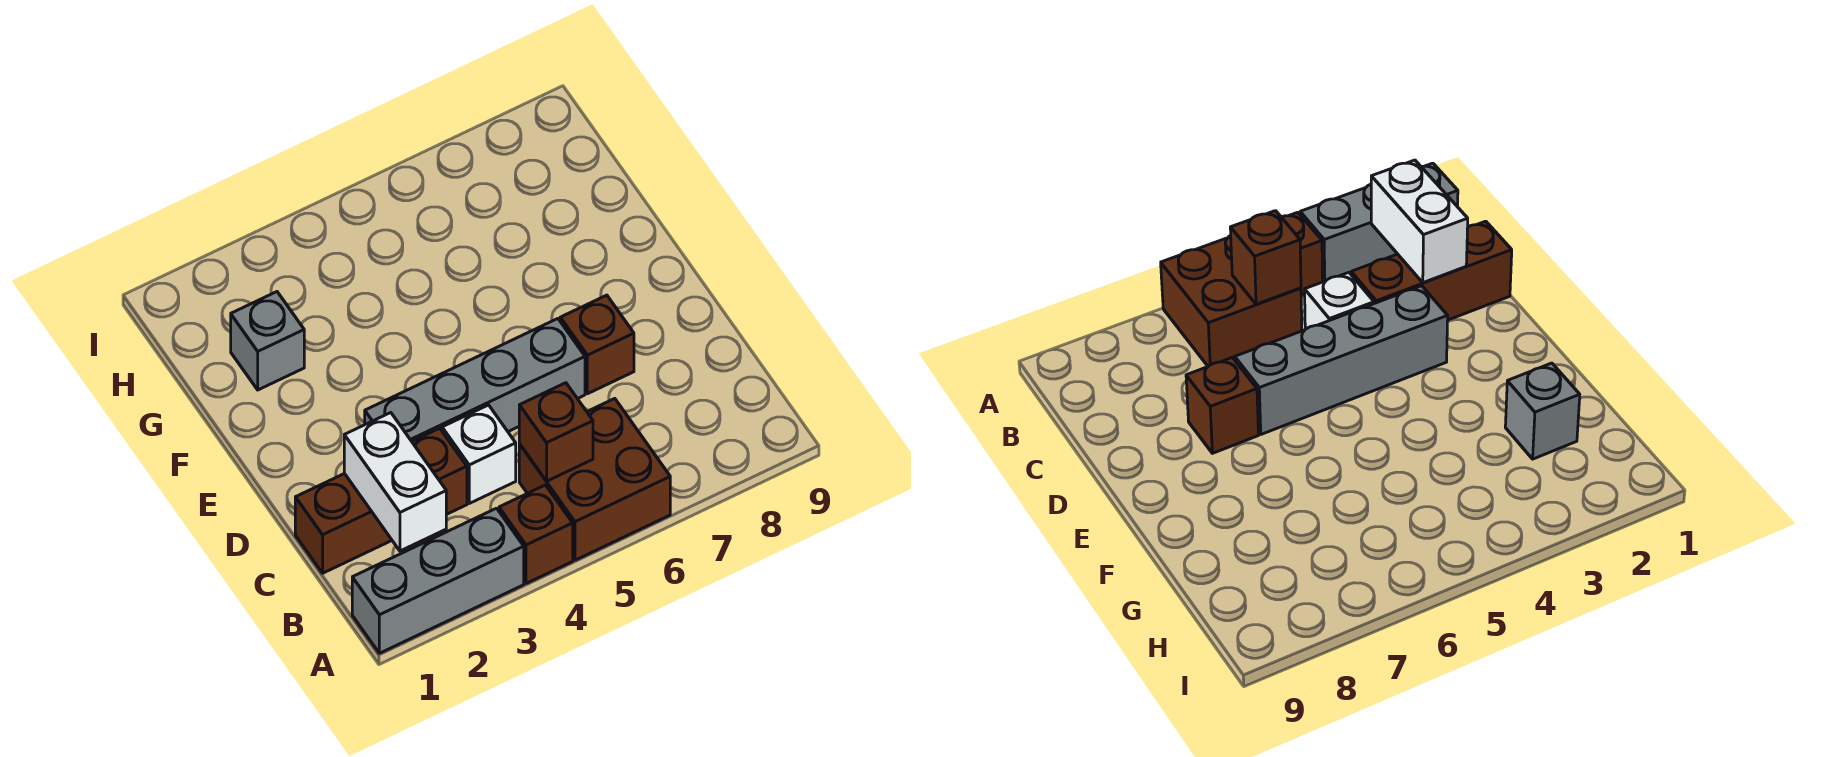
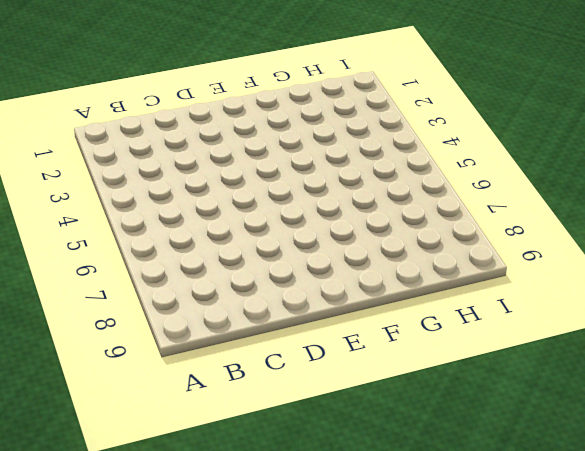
none -> grey brick A1:A3 level 1
none -> brown brick A4 level 1

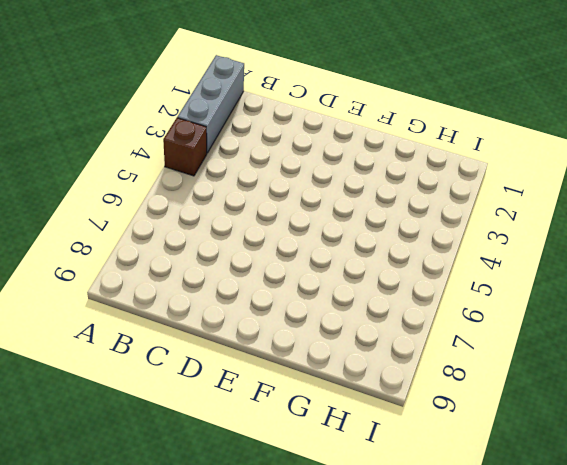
none -> brown brick A5:B6 level 1
none -> brown brick C1:C3 level 1

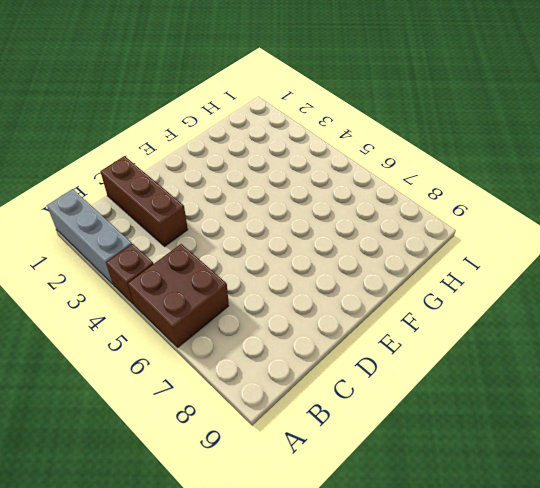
none -> white brick C4 level 1
none -> grey brick D3:D6 level 1

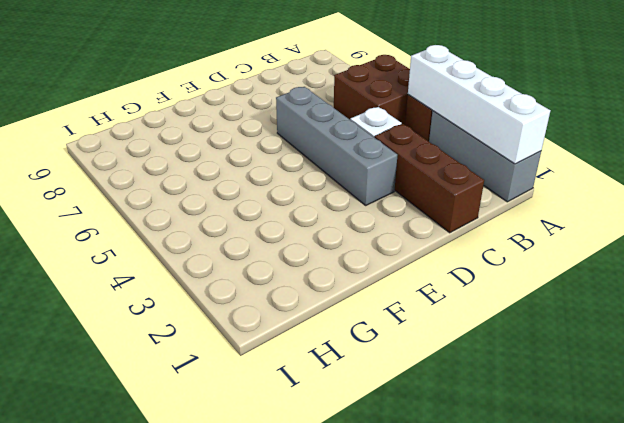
white brick A1:A4 level 2 -> none
none -> brown brick D7 level 1
none -> grey brick G2 level 1

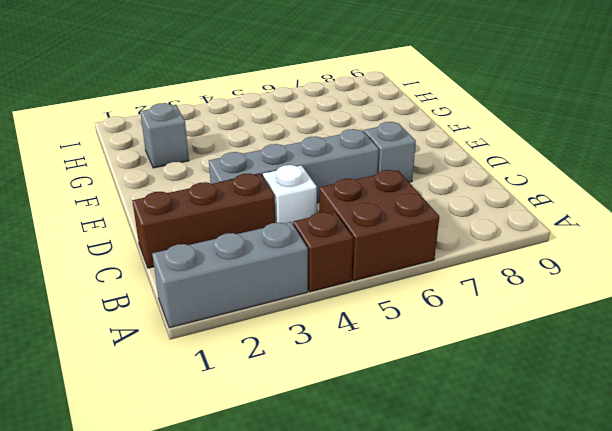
grey brick D7 level 1 -> brown brick D7 level 1
none -> white brick B2:C2 level 2
none -> brown brick B5 level 2

